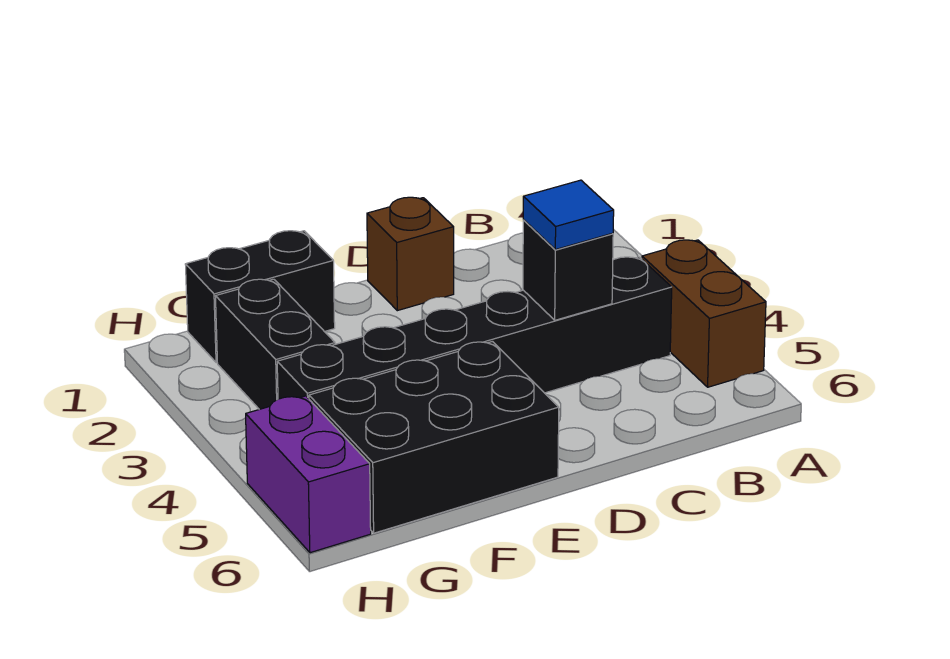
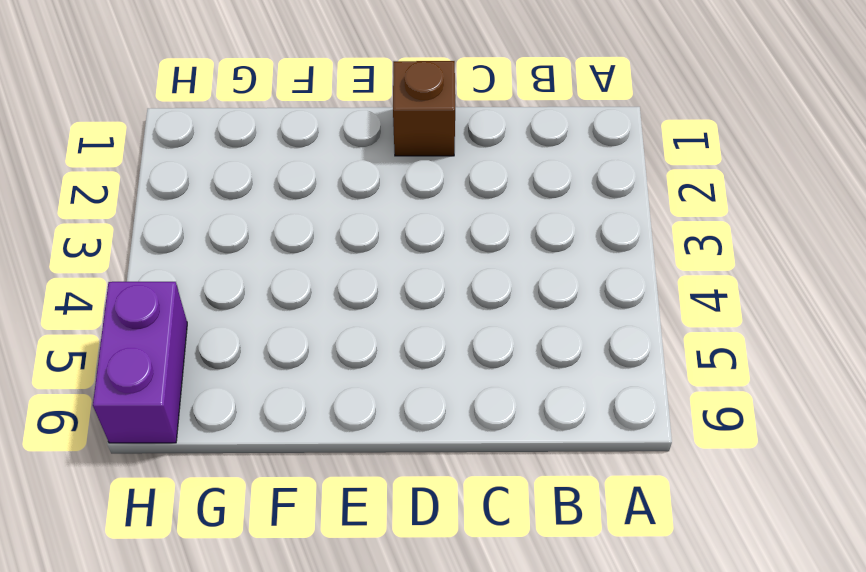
none -> brown brick A4:A5 level 1
none -> black brick B4:G4 level 1

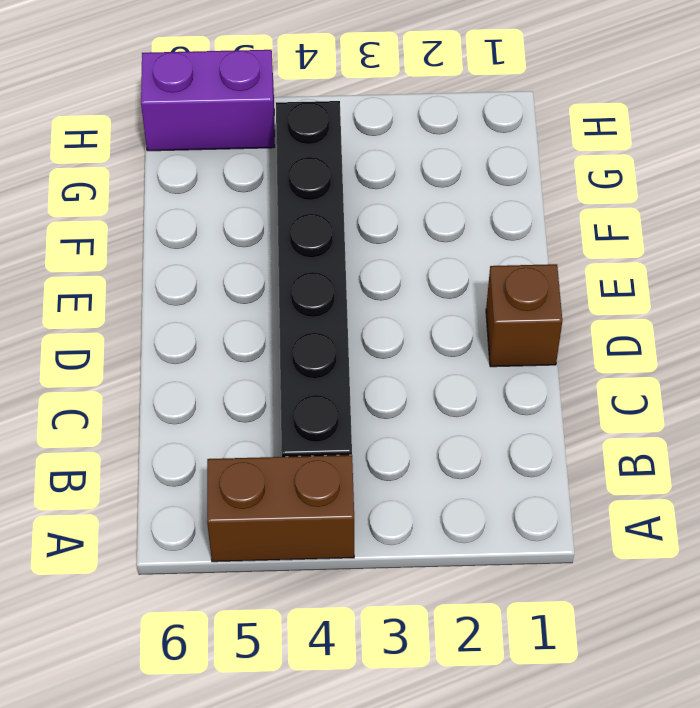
none -> black brick E5:G6 level 1
none -> black brick F1:G1 level 1

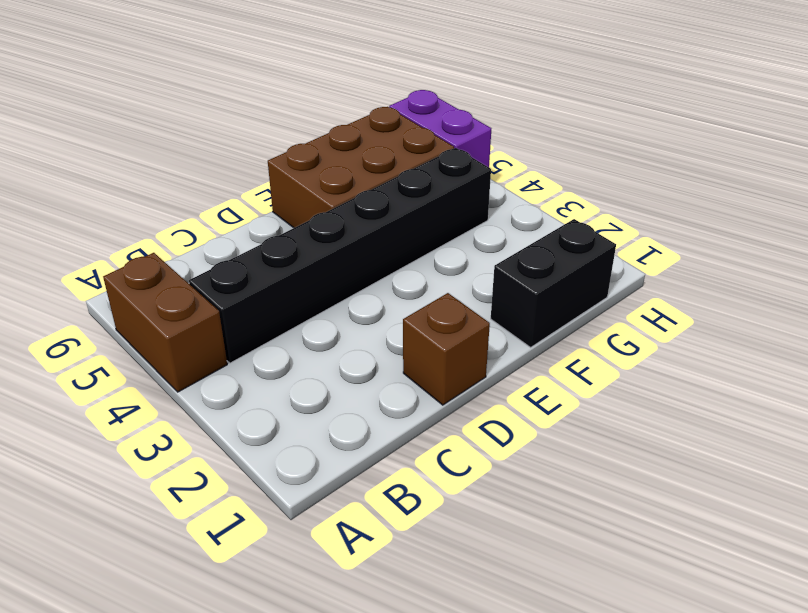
brown brick E5:G6 level 1 -> black brick E5:G6 level 1
none -> black brick G2:G3 level 1
none -> black brick C4 level 2

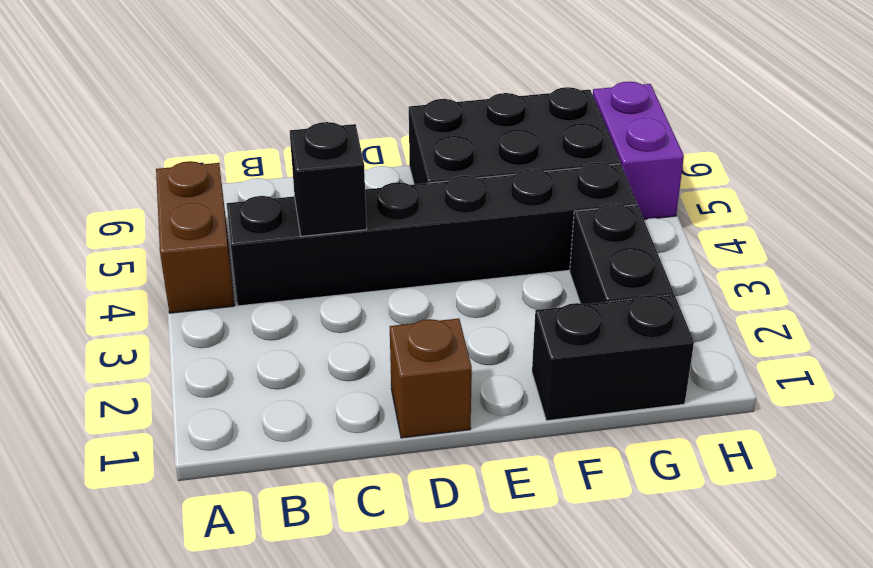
none -> blue tile C4 level 3

